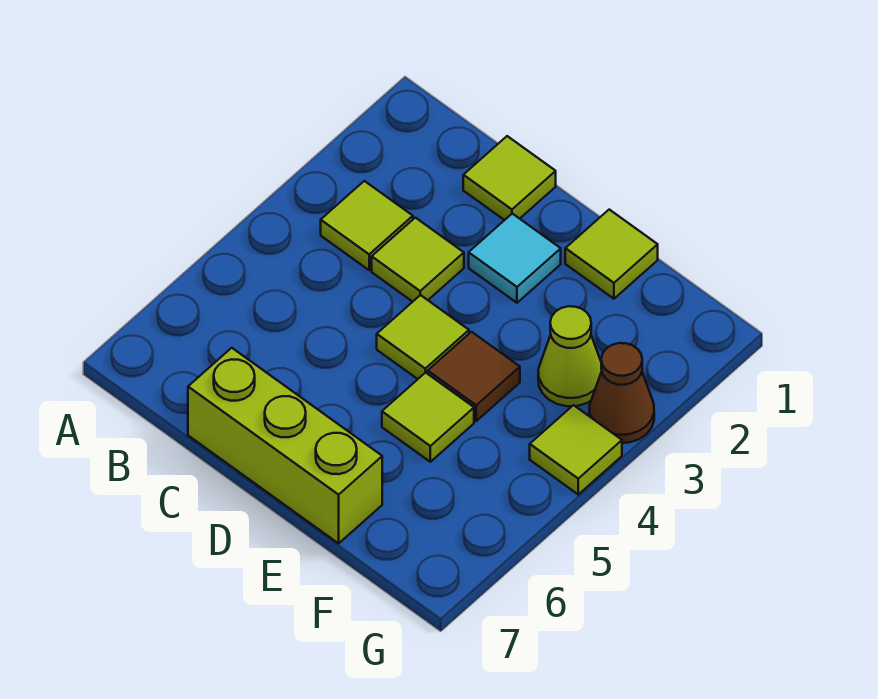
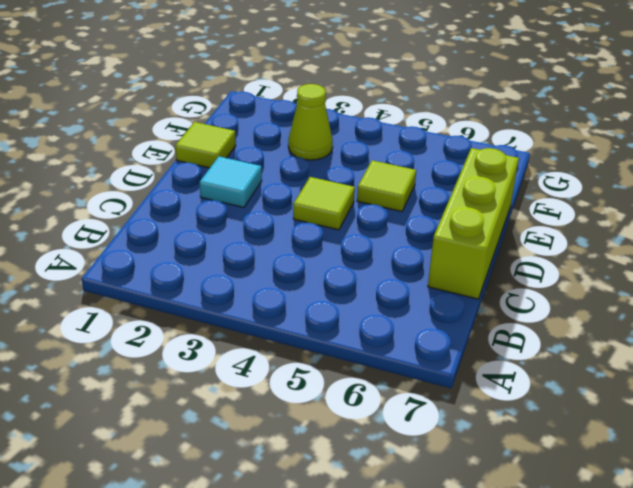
none -> lime tile B3 level 1
none -> lime tile C1 level 1
none -> lime tile C3 level 1

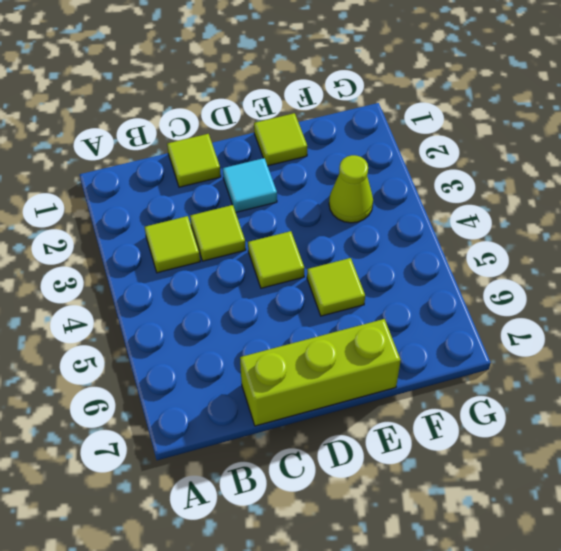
none -> brown tile E4 level 1
none -> brown cone G3 level 1
none -> lime tile G4 level 1

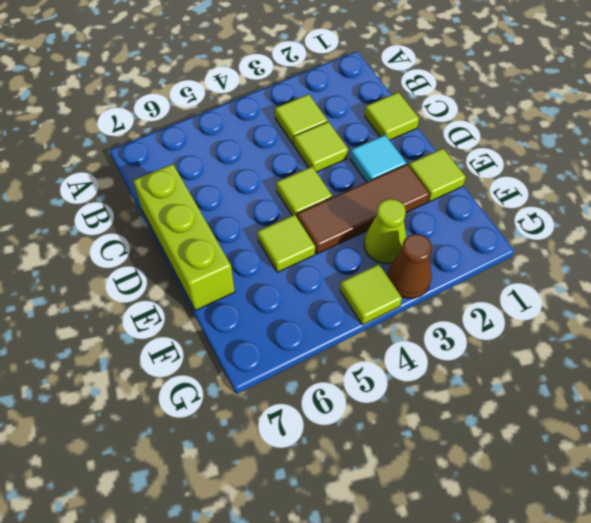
brown tile E2:E4 level 1 -> brown tile E4 level 1

